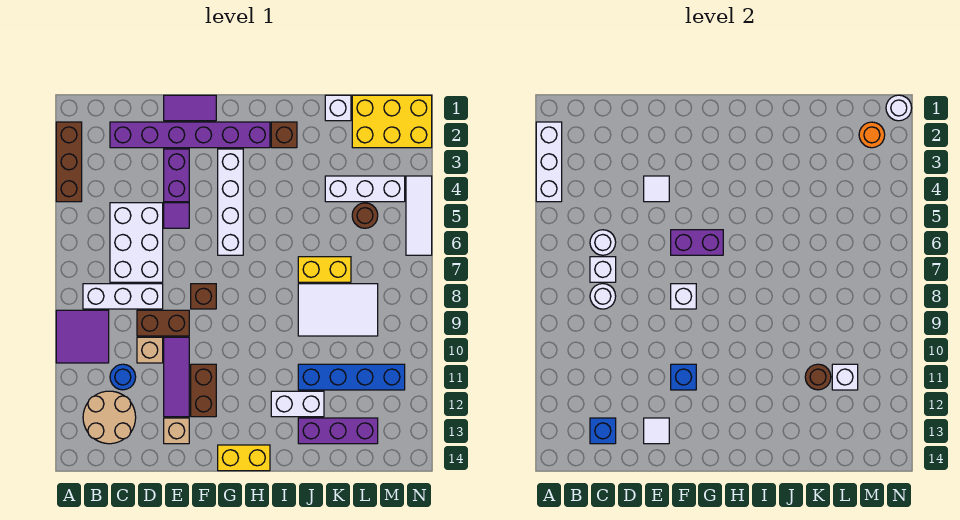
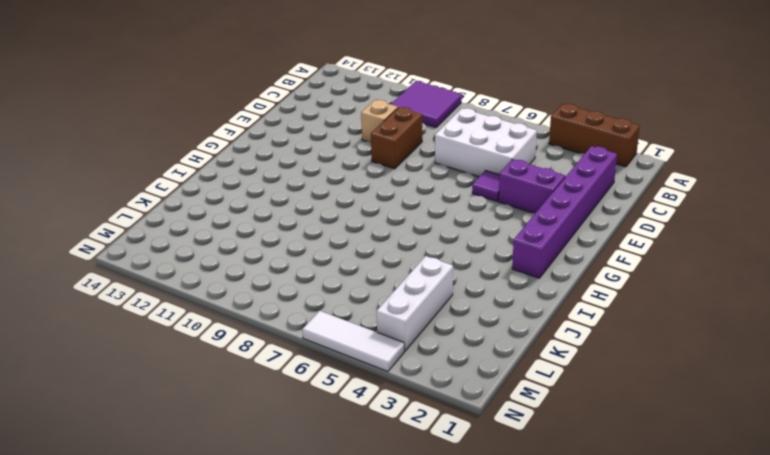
none -> white brick B8:D8 level 1
none -> tan round brick B12:C13 level 1
none -> blue round brick C11 level 1
none -> purple tile E1:F1 level 1

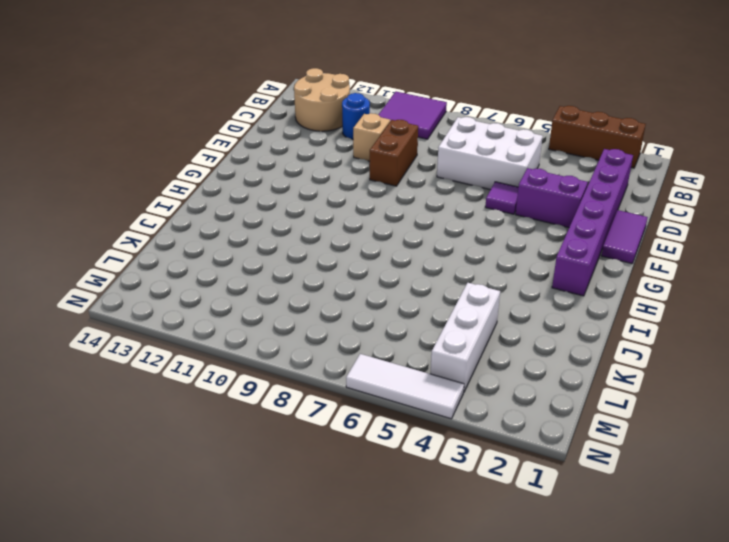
none -> white brick B8:D8 level 1
none -> purple tile E10:E12 level 1
none -> tan brick E13 level 1
none -> brown brick F8 level 1

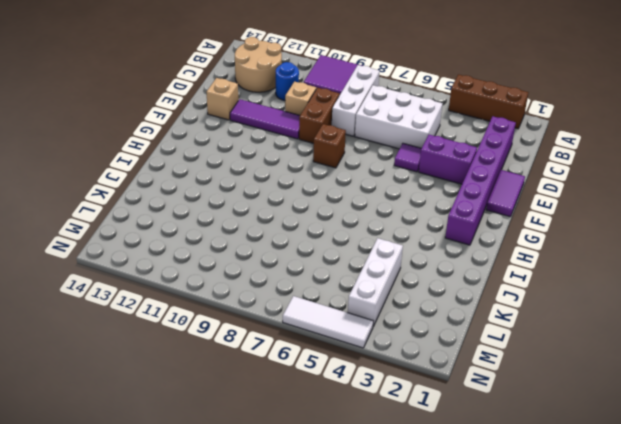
none -> brown brick F11:F12 level 1
none -> white brick G3:G6 level 1
none -> yellow brick G14:H14 level 1
none -> brown brick I2 level 1

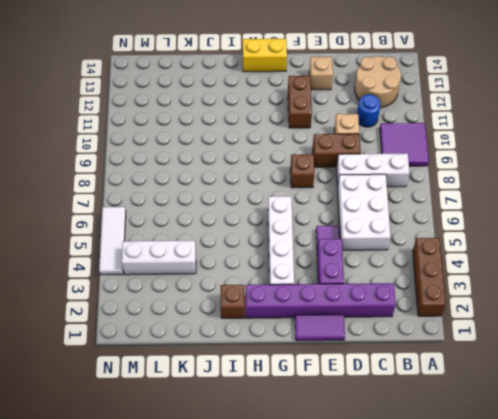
none -> purple tile E10:E12 level 1
none -> white brick I12:J12 level 1
none -> yellow brick J7:K7 level 1
none -> white tile J8:L9 level 1

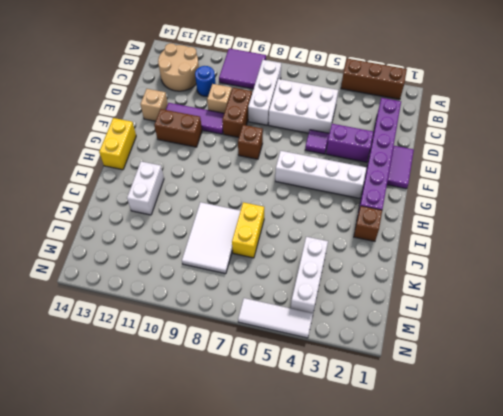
none -> blue brick J11:M11 level 1
none -> purple brick J13:L13 level 1
none -> white brick K1 level 1
none -> yellow brick L1:N2 level 1

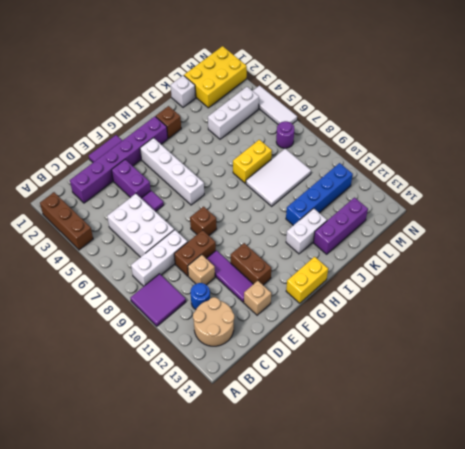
purple round brick M7 level 1 -> none
none -> brown round brick L5 level 1
none -> white brick A2:A4 level 2
none -> white round brick C6 level 2
none -> white brick C7 level 2

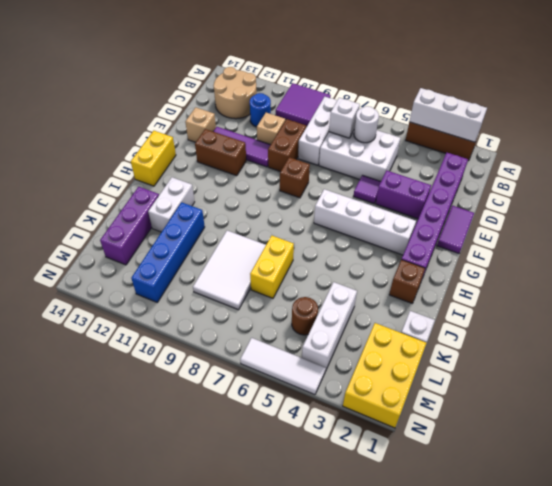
none -> white round brick C8 level 2
none -> blue brick C13 level 2
none -> white tile E4 level 2
none -> white tile E13 level 2

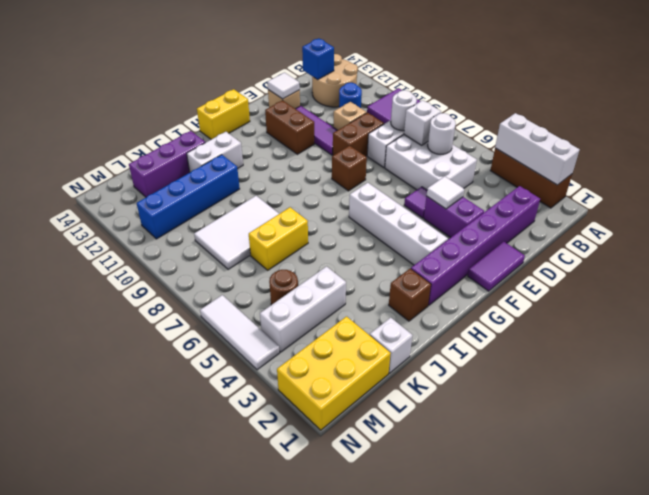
none -> purple brick F6:G6 level 2
none -> white brick F8 level 2
none -> blue brick F11 level 2
none -> brown round brick K11 level 2

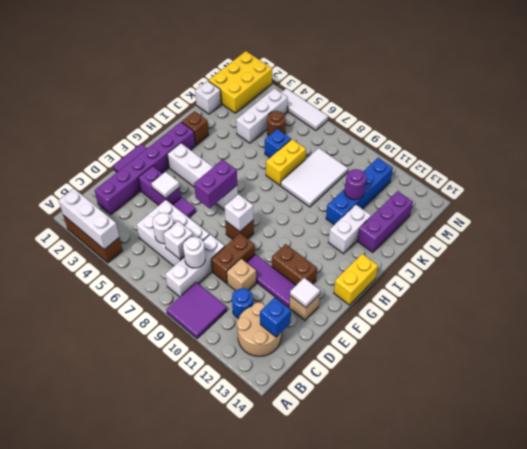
blue brick K6 level 1 -> blue brick F11 level 2
purple round brick K11 level 2 -> brown round brick K11 level 2
none -> white brick L11 level 2
none -> orange round brick M2 level 2
none -> white round brick N1 level 2

